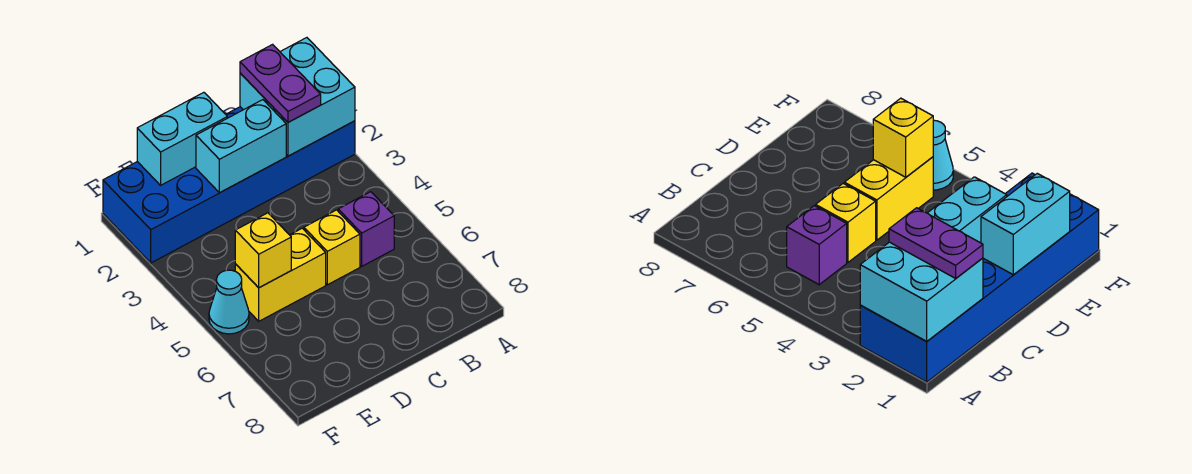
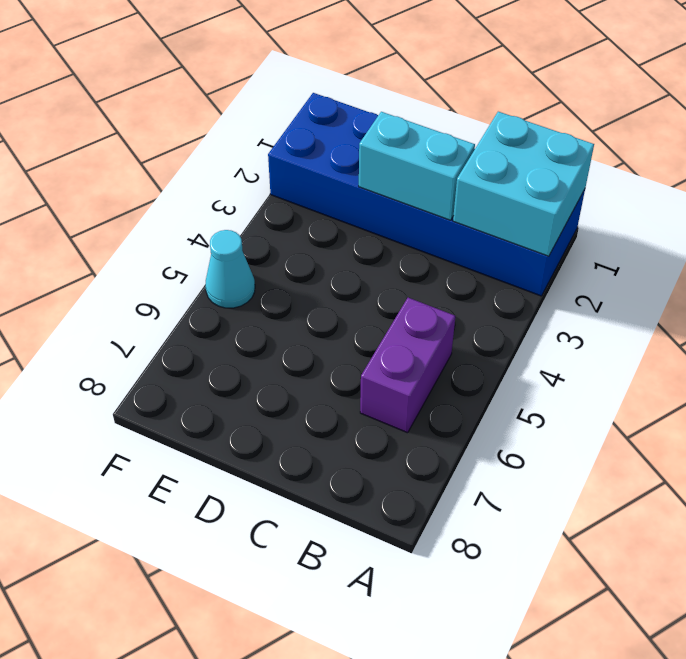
purple brick B5:B6 level 1 -> purple brick B5 level 1
none -> yellow brick C5 level 1
none -> yellow brick D5:E5 level 1

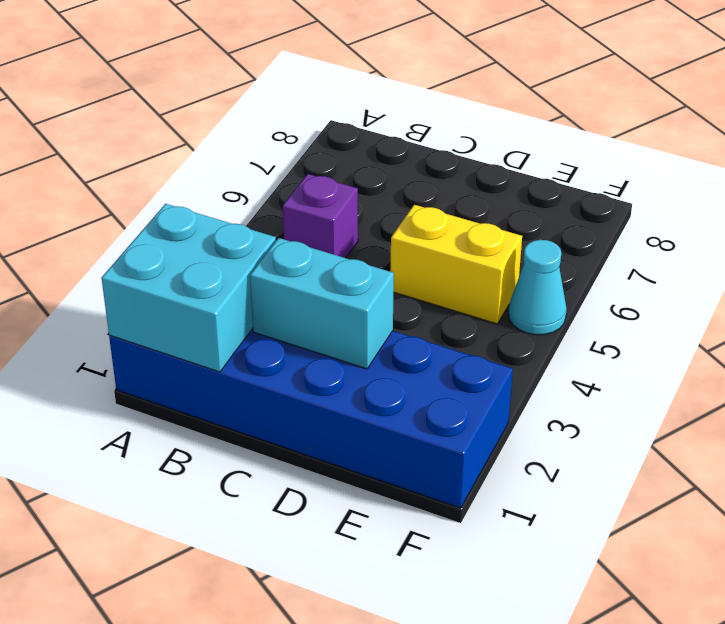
none -> yellow brick C5 level 1
none -> cyan brick D1:E1 level 2

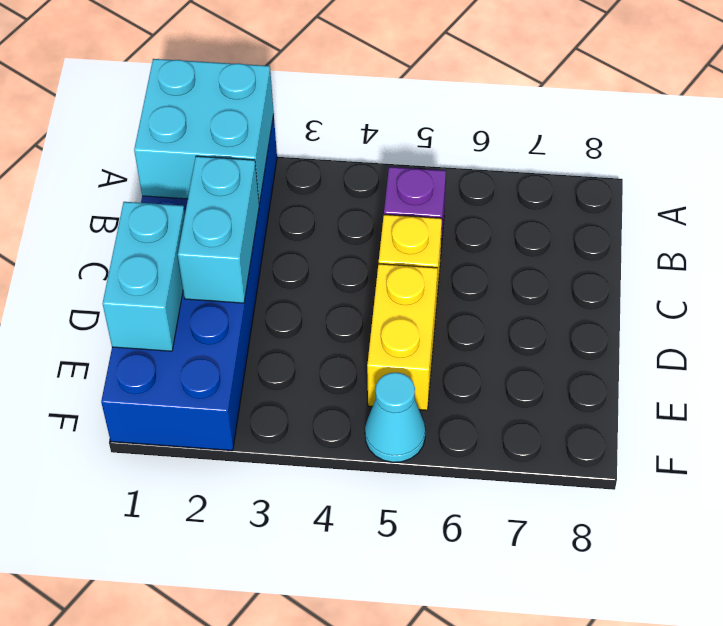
none -> yellow brick E5 level 2
none -> purple plate B1:B2 level 3

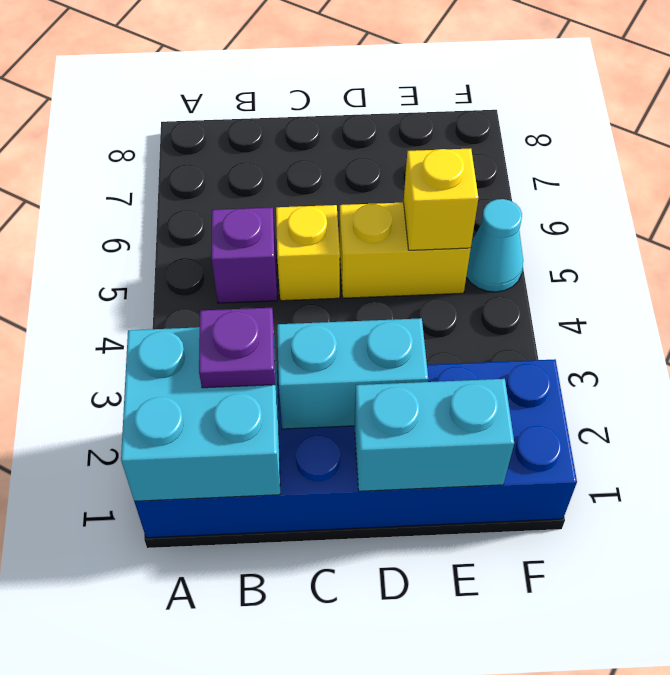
purple plate B2 level 3 -> purple plate B1:B2 level 3

